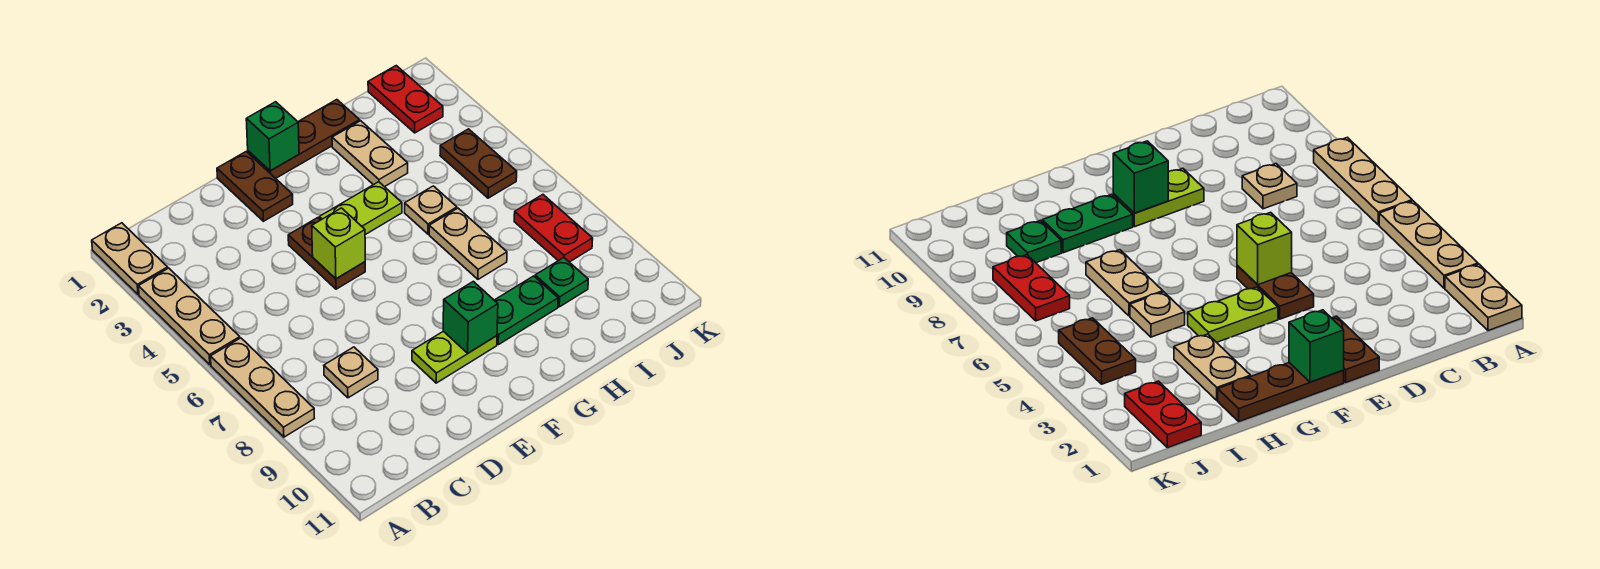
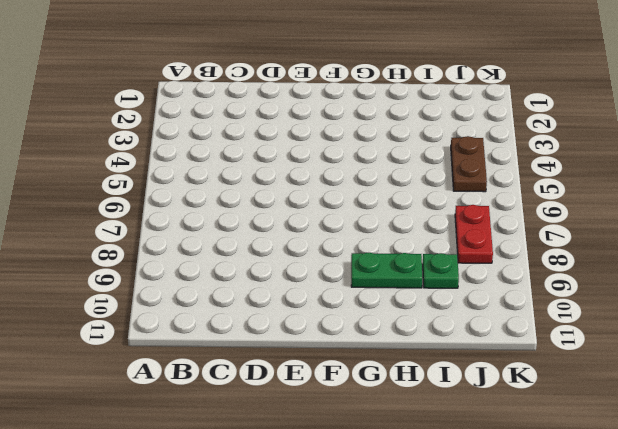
none -> tan plate A1:A2 level 1
none -> tan plate A3:A5 level 1
none -> tan plate A6:A8 level 1

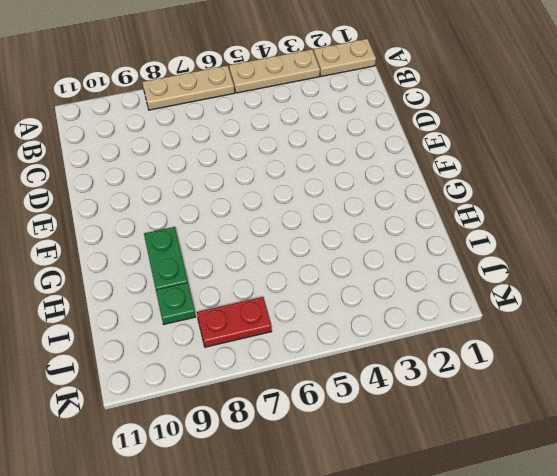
none -> tan plate C8 level 1
none -> brown plate E1:E2 level 1
none -> brown plate E4:E5 level 1

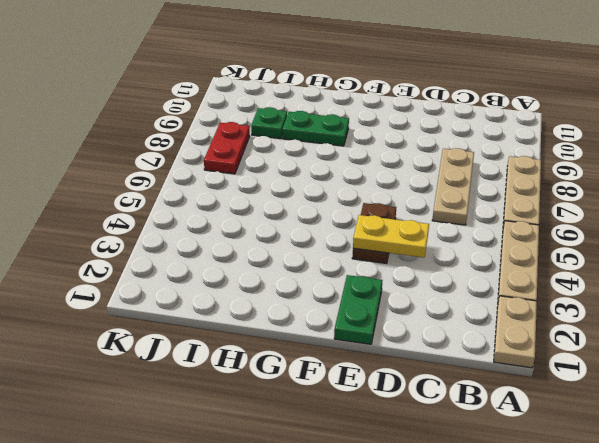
tan plate C6:C8 level 1 -> tan plate C8 level 1
yellow plate D4:E4 level 2 -> none
green plate E1:E2 level 1 -> brown plate E1:E2 level 1
none -> lime plate E9:F9 level 1
none -> brown plate F1:H1 level 1
none -> lime plate F4:G4 level 1

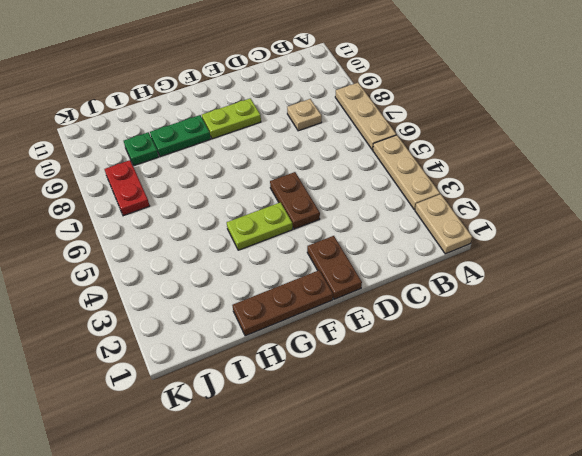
none -> tan plate H2:H3 level 1
none -> tan plate H5 level 1
none -> tan plate H6:H7 level 1

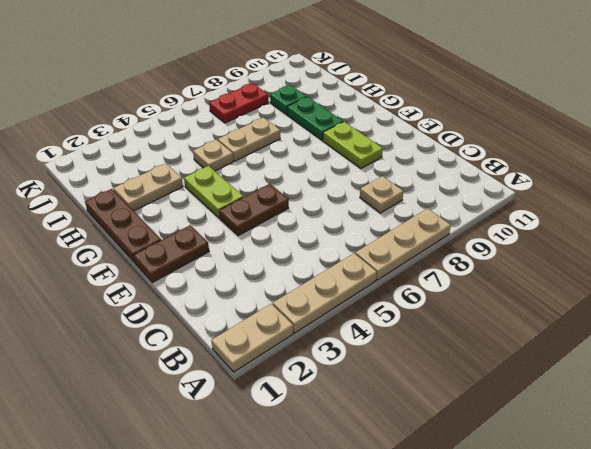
none -> red plate J1:J2 level 1
none -> brown plate J4:J5 level 1
none -> lime brick E5 level 2

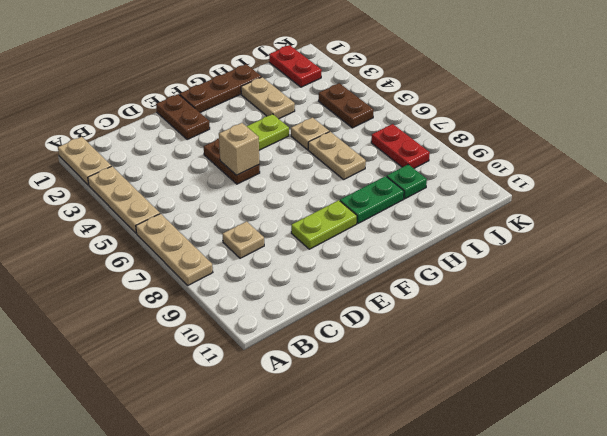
tan brick E5 level 2 -> lime brick E5 level 2
none -> green brick F1 level 2
none -> green brick F9 level 2

